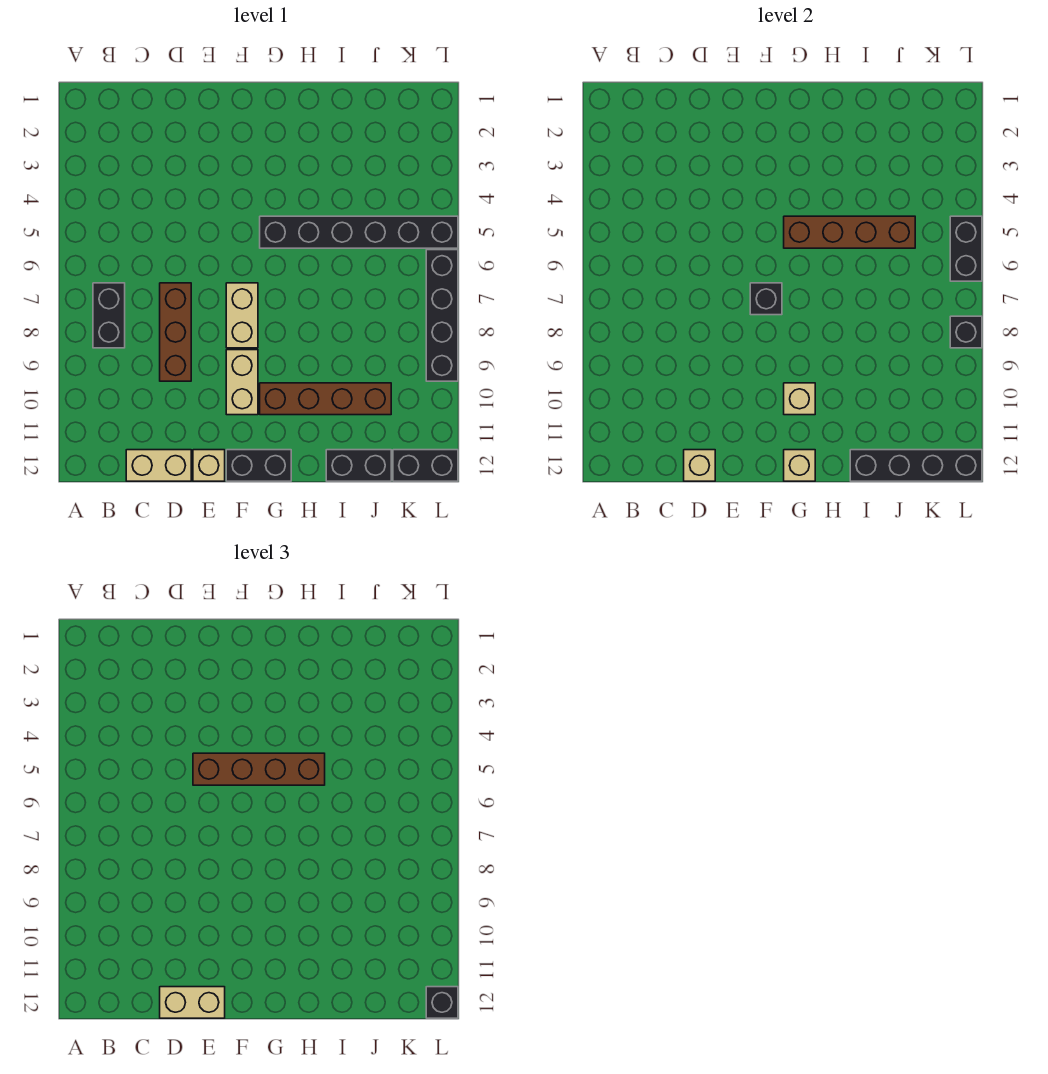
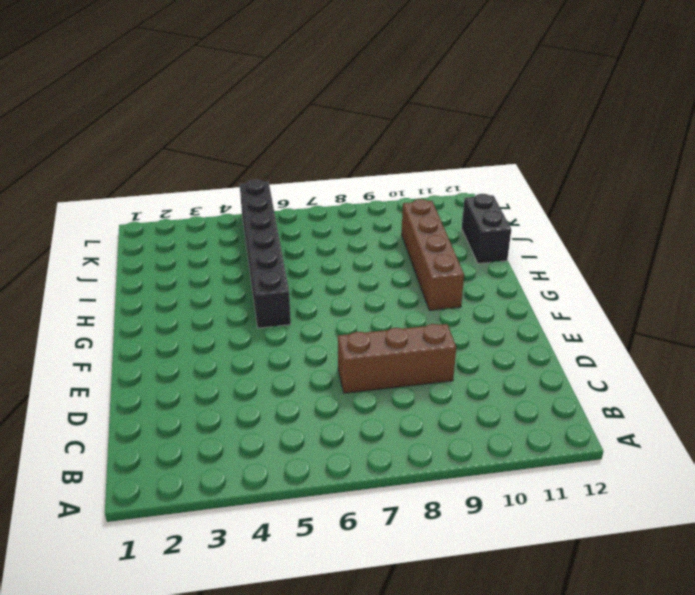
none -> black brick B7:B8 level 1
none -> tan brick C12:D12 level 1
none -> tan brick E12 level 1

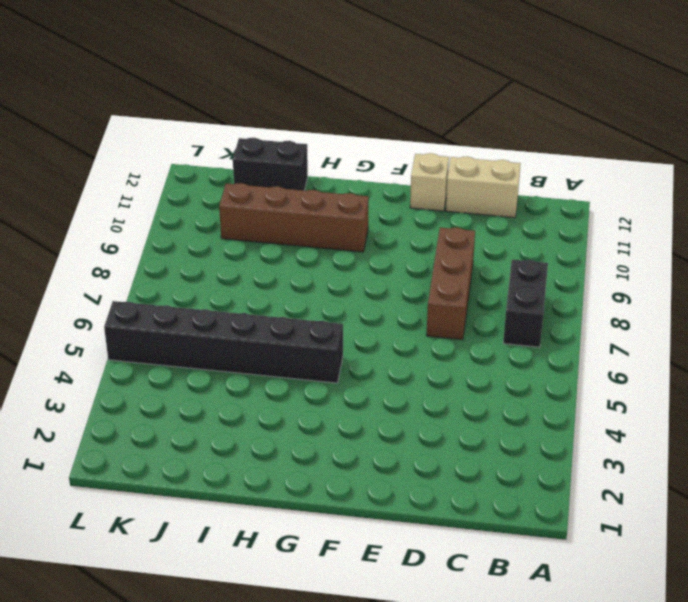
none -> tan brick F7:F8 level 1
none -> tan brick F9:F10 level 1
none -> black brick F12:G12 level 1

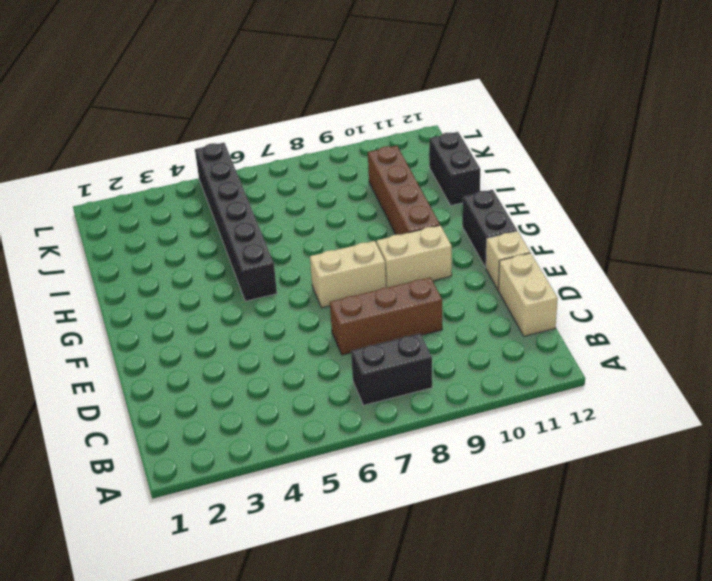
none -> black brick K12:L12 level 1
none -> black brick L6:L9 level 1
none -> tan brick D12 level 2

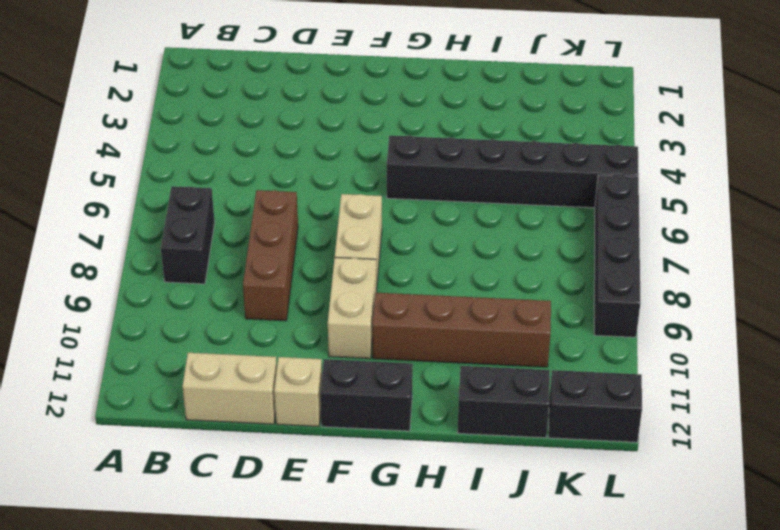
none -> tan brick D12 level 2
none -> black brick F7 level 2
none -> brown brick G5:J5 level 2

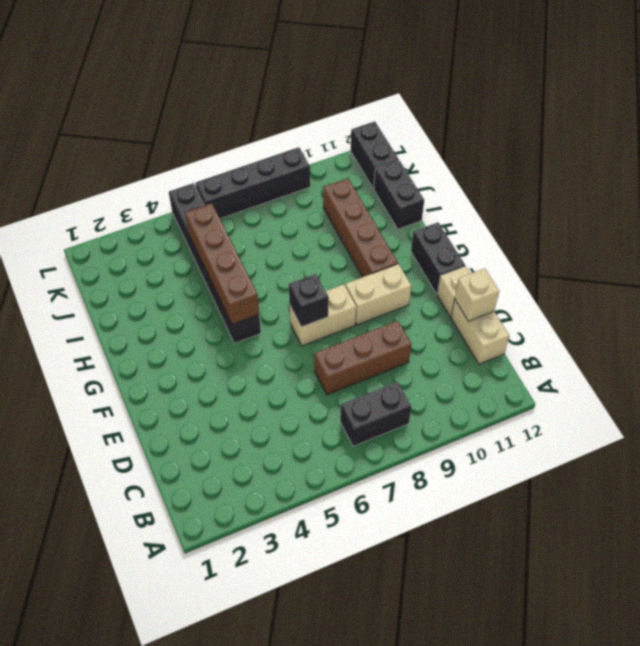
none -> tan brick G10 level 2
none -> tan brick G12 level 2
none -> black brick I12:L12 level 2

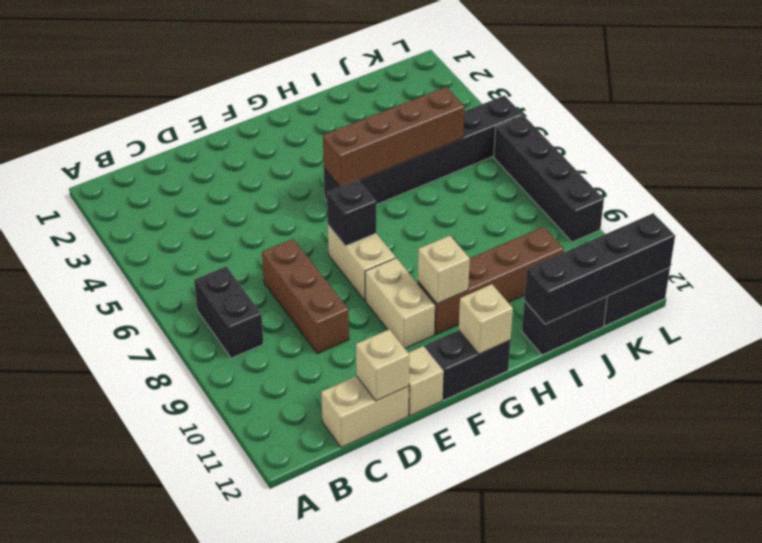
none -> black brick L5:L6 level 2
none -> black brick L8 level 2
none -> tan brick D12:E12 level 3

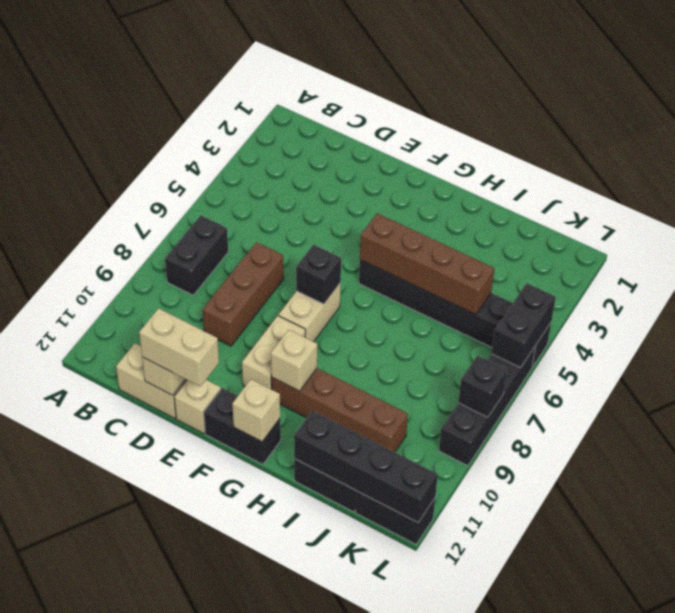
none -> brown brick E5:H5 level 3
none -> black brick L12 level 3

